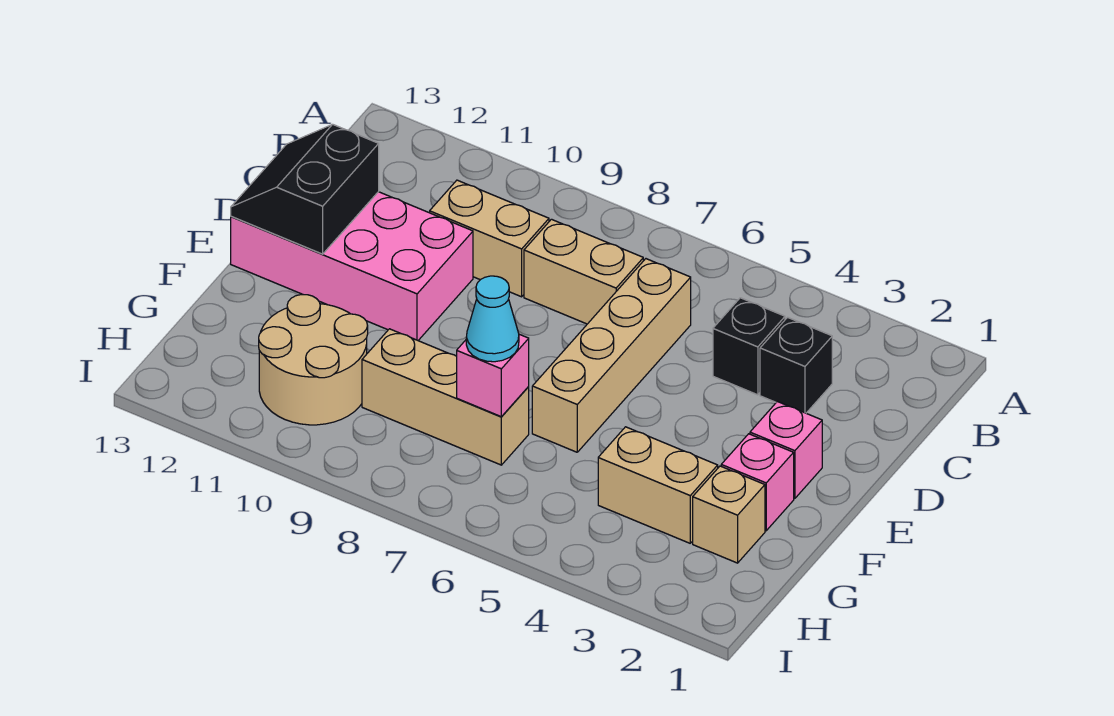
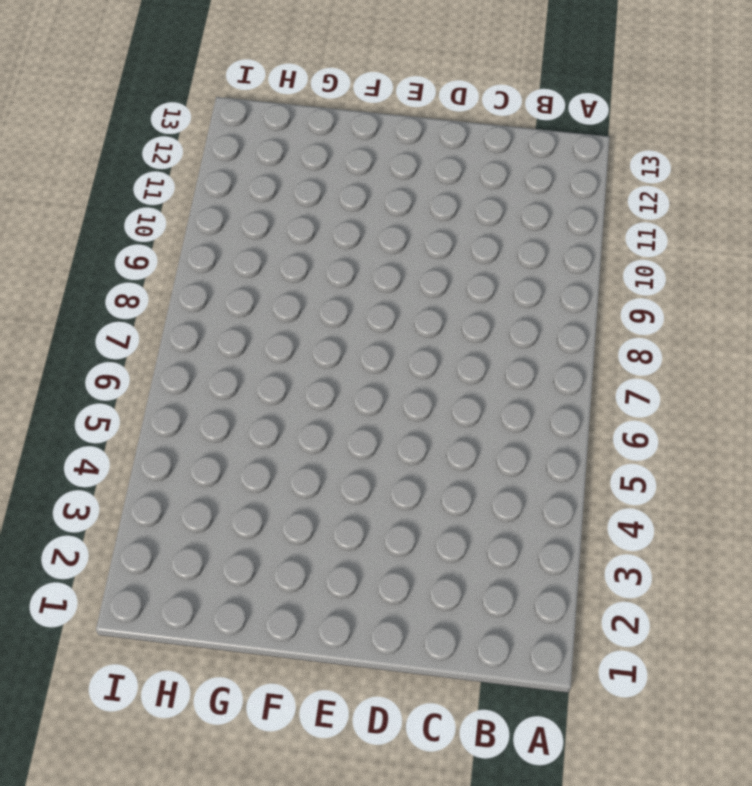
none -> black brick C3 level 1
none -> black brick C4 level 1
none -> tan brick C6:F6 level 1

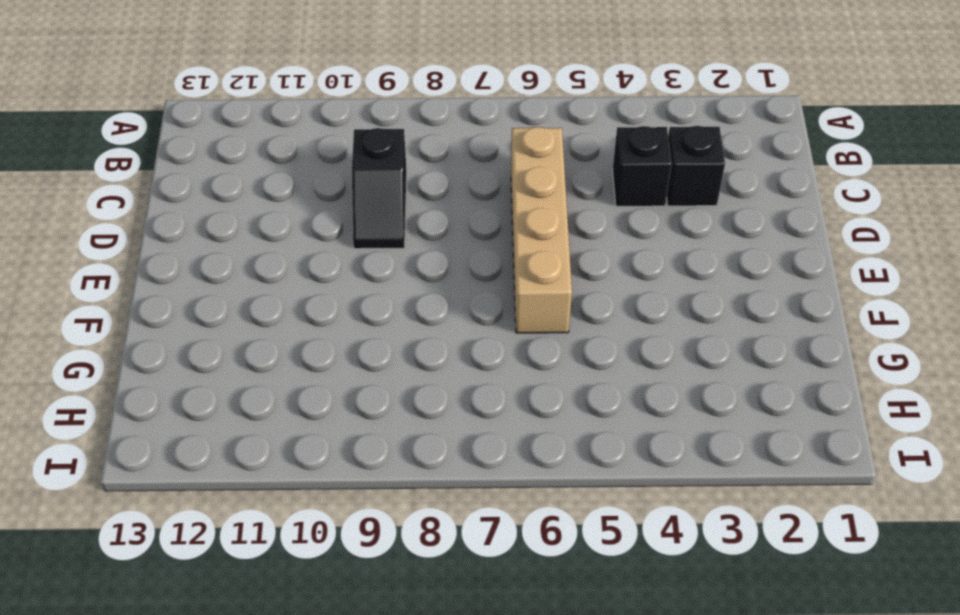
black slope C9:D9 level 1 top C -> tan brick C9:C10 level 1
none -> tan brick C7:C8 level 1
none -> pink brick D10:E13 level 1
none -> pink brick E2 level 1

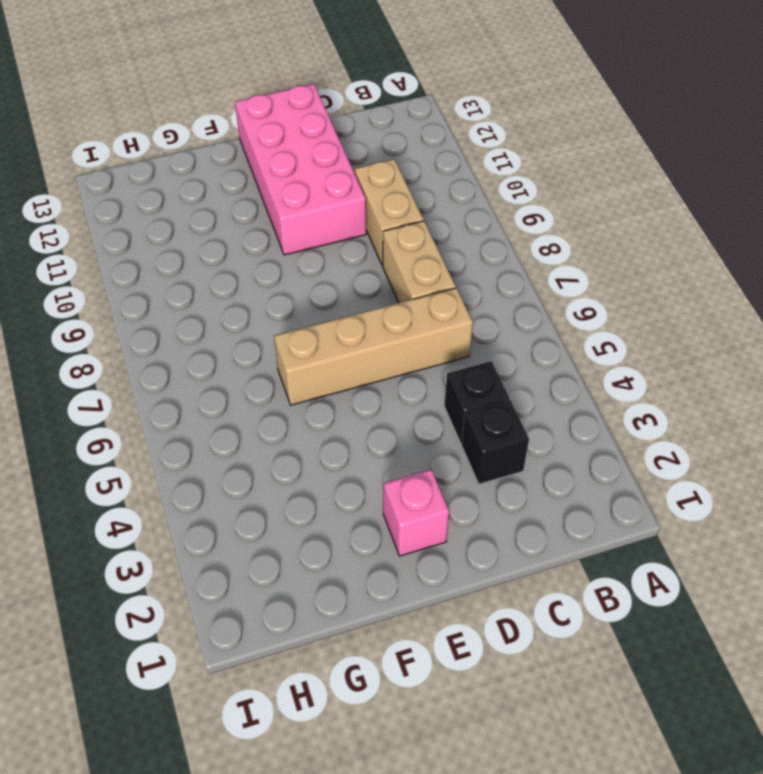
none -> pink brick F2 level 1
none -> tan brick G2 level 1
none -> tan brick G3:G4 level 1

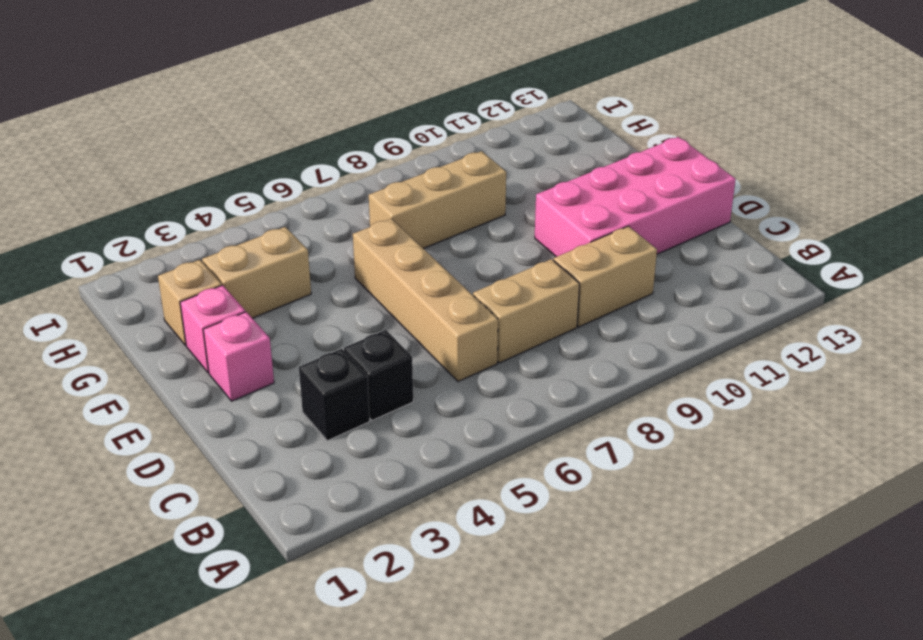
none -> tan round brick G10:H11 level 1
none -> black slope D12:E13 level 2 top 12
none -> pink brick G7 level 2

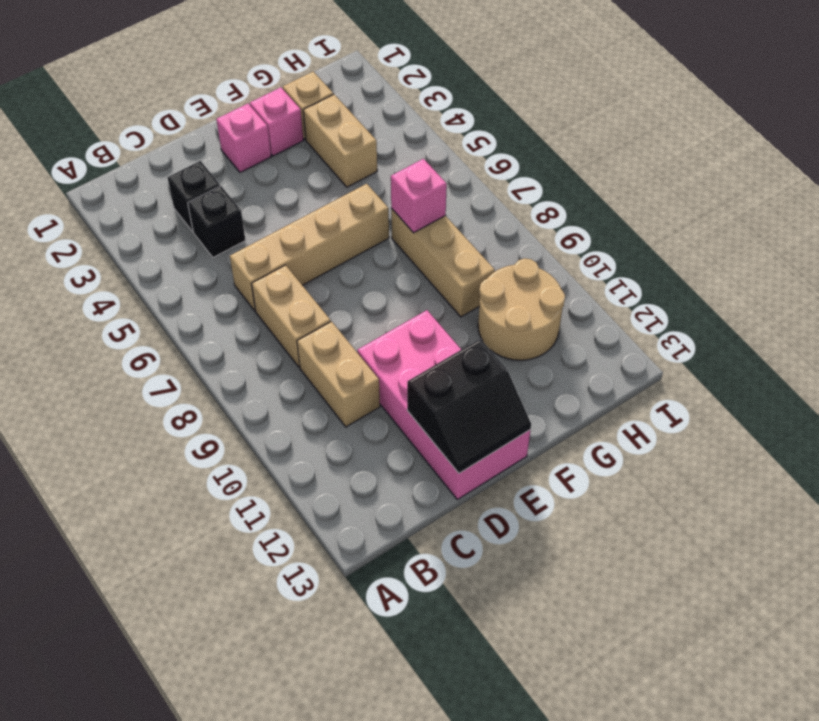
none -> cyan cone G7 level 3

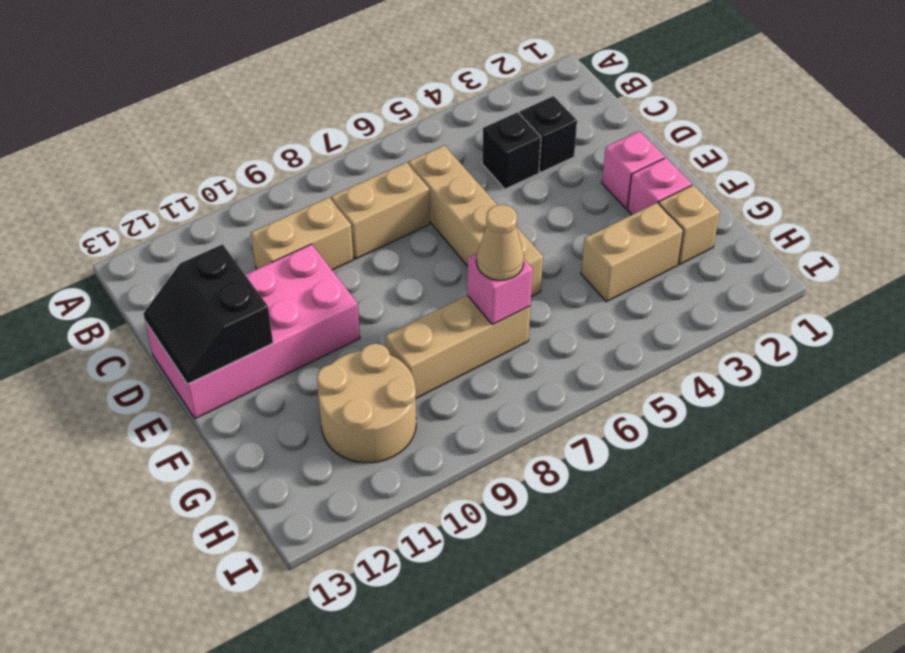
tan cone G7 level 3 -> cyan cone G7 level 3

